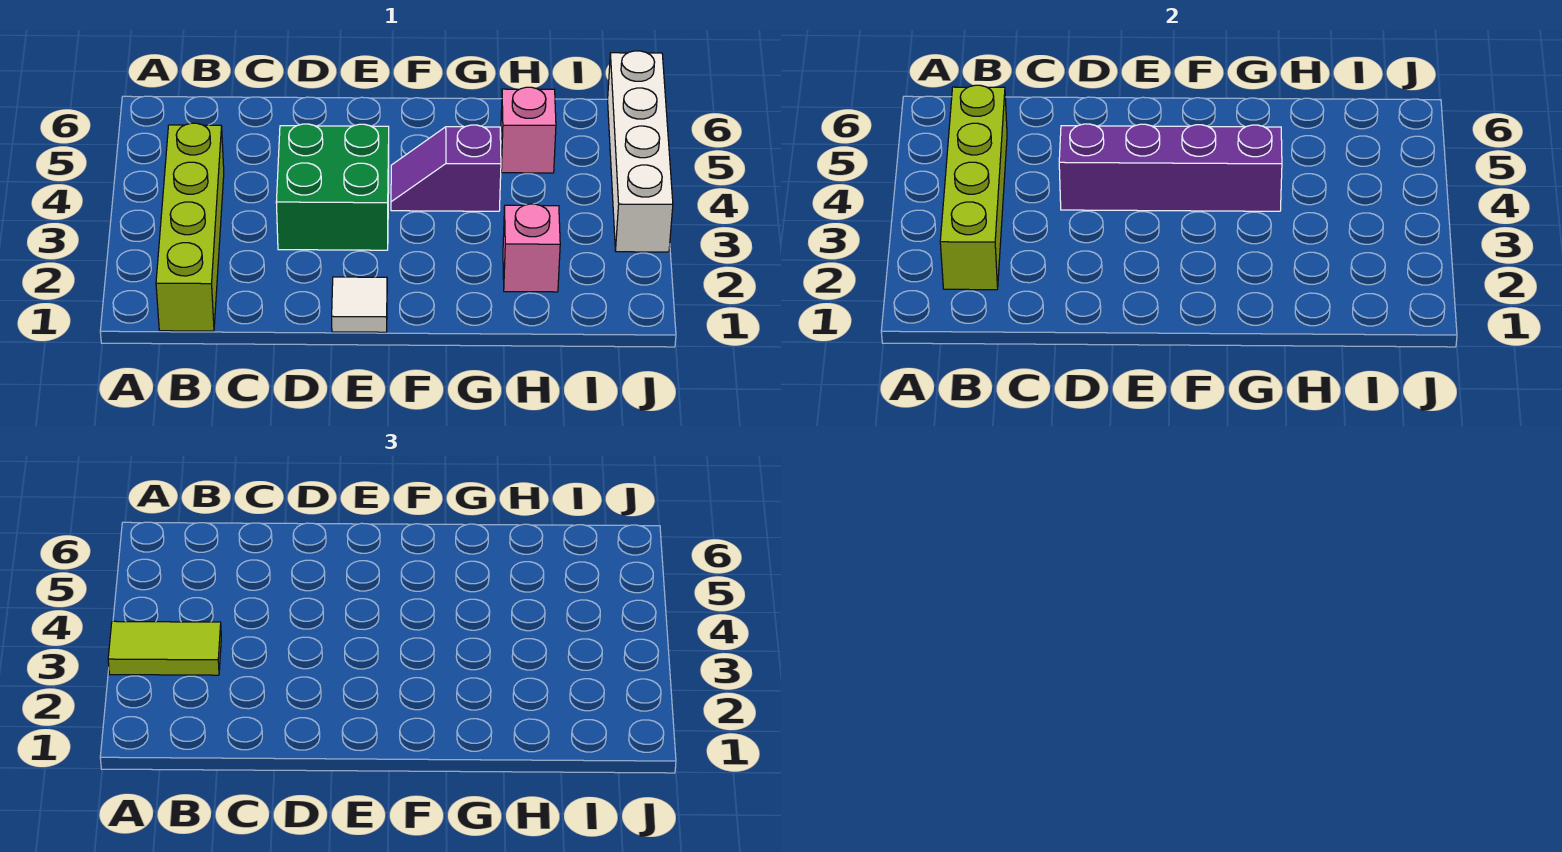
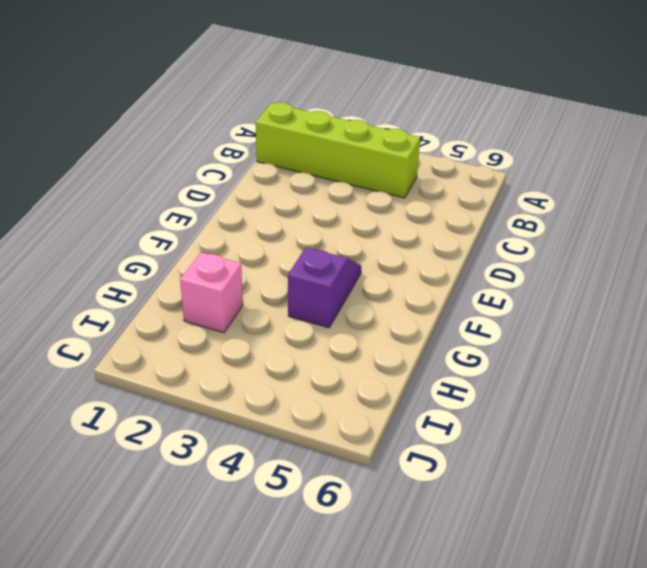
none -> green brick D3:E4 level 1
none -> white tile E1 level 1

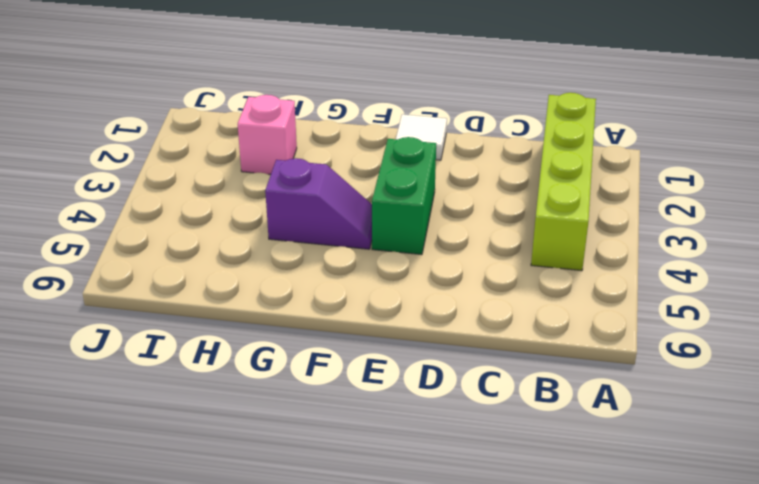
green brick E3:E4 level 1 -> green brick D3:E4 level 1
none -> pink brick H5 level 1
none -> white brick J3:J6 level 1

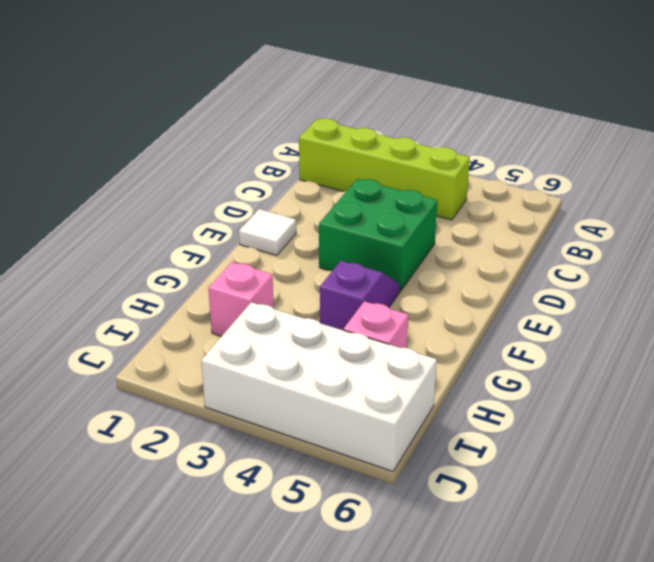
white brick I3:J6 level 1 -> white brick J3:J6 level 1
none -> lime brick B2:B5 level 2
none -> purple brick D4:G4 level 2

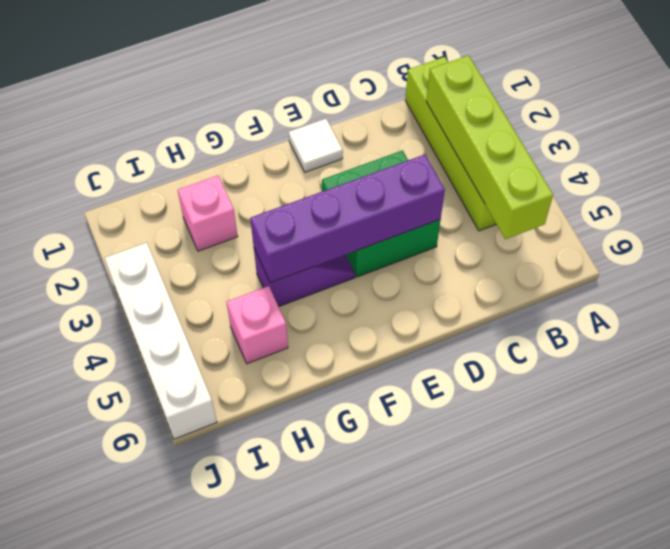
none -> lime tile A3:B3 level 3

